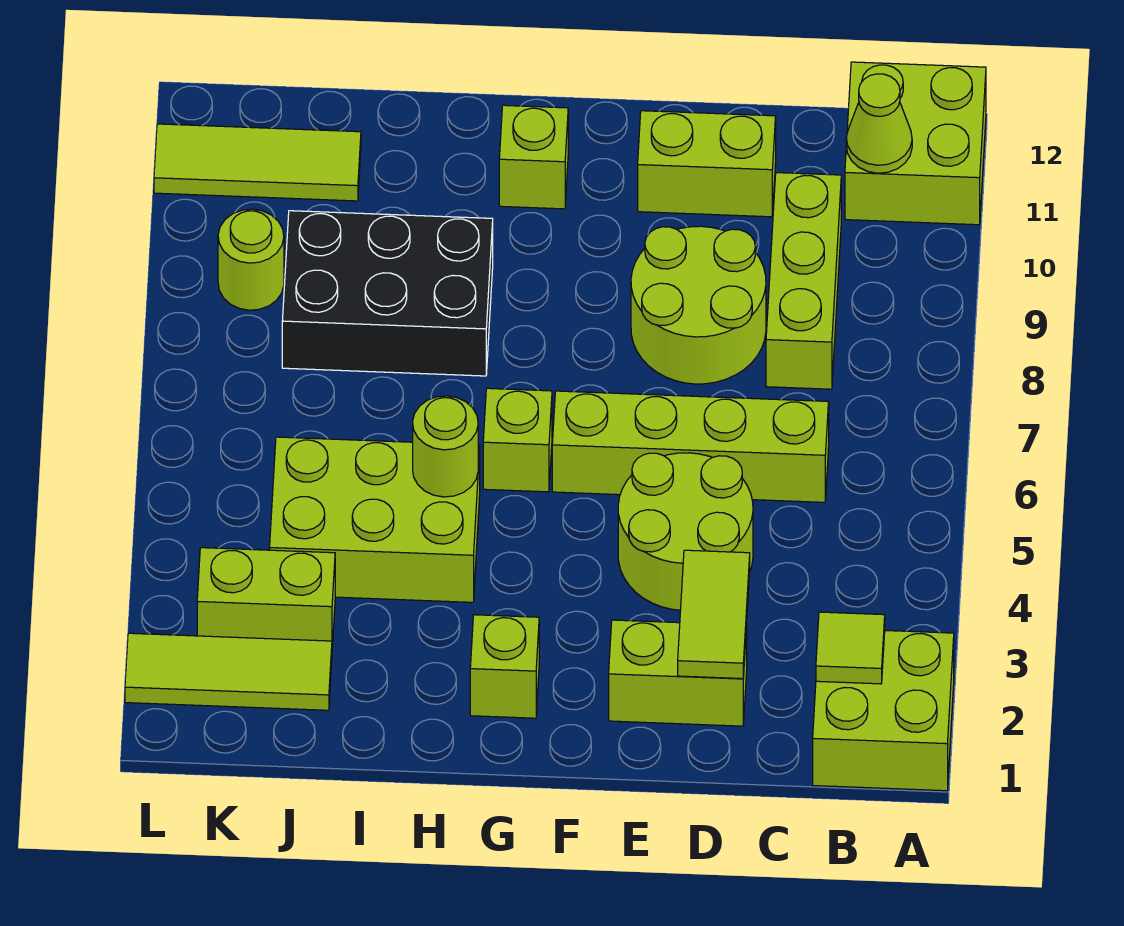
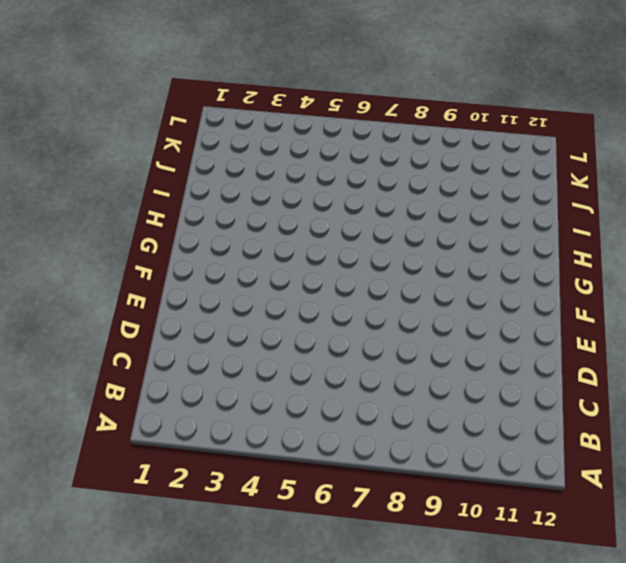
none -> lime brick A1:B2 level 1
none -> lime brick A11:B12 level 1
none -> lime brick C6:F6 level 1

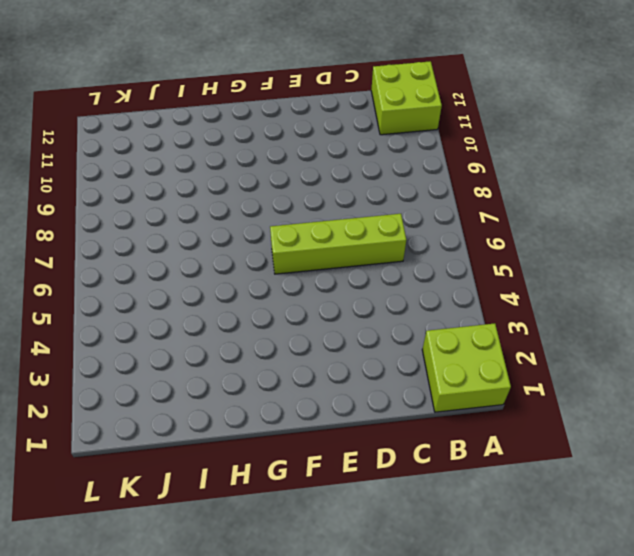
none -> lime brick C8:C10 level 1
none -> lime brick D2:E2 level 1
none -> lime round brick D4:E5 level 1

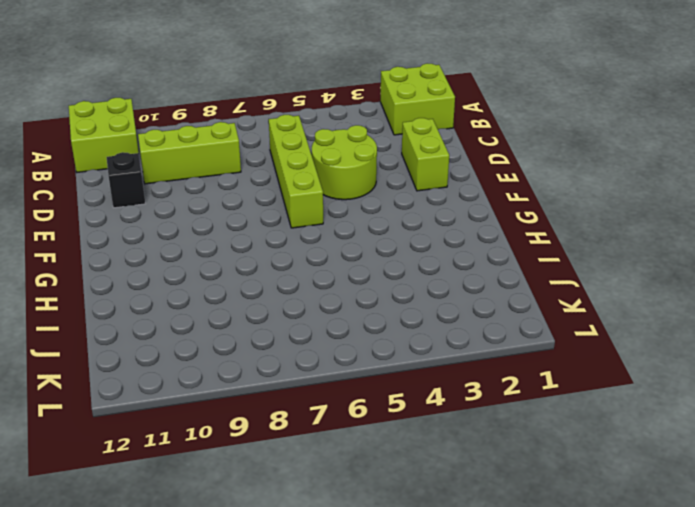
black brick D11 level 1 -> lime brick D11:E11 level 1
none -> lime round brick D8:E9 level 1
none -> lime brick G2 level 1
none -> lime brick G6 level 1

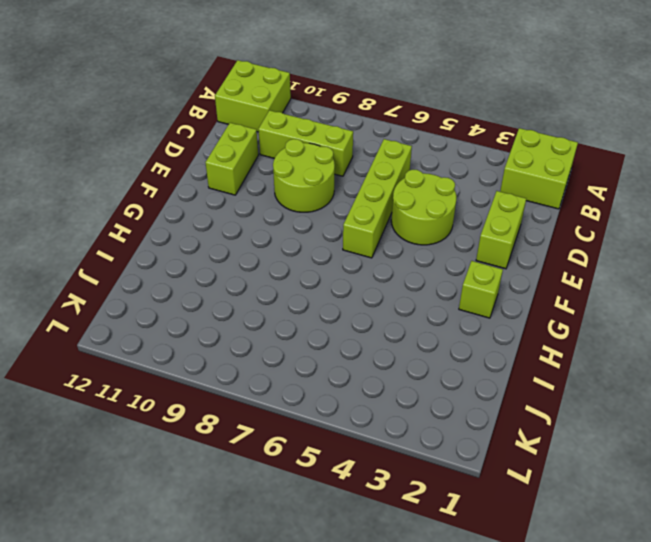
none -> lime brick G6 level 1
none -> lime brick G11 level 1
none -> lime brick H4:J5 level 1

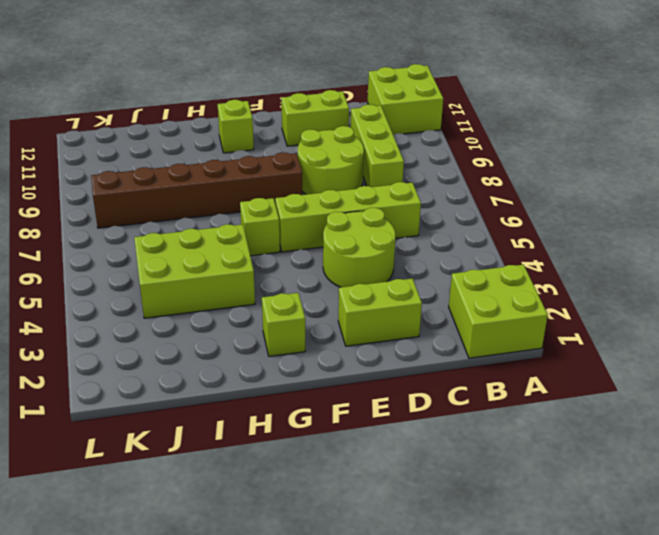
brown brick F8:K8 level 1 -> black brick H8:J9 level 1
none -> lime tile J2:L2 level 1
none -> lime brick J3:K3 level 1
none -> lime tile J11:L11 level 1

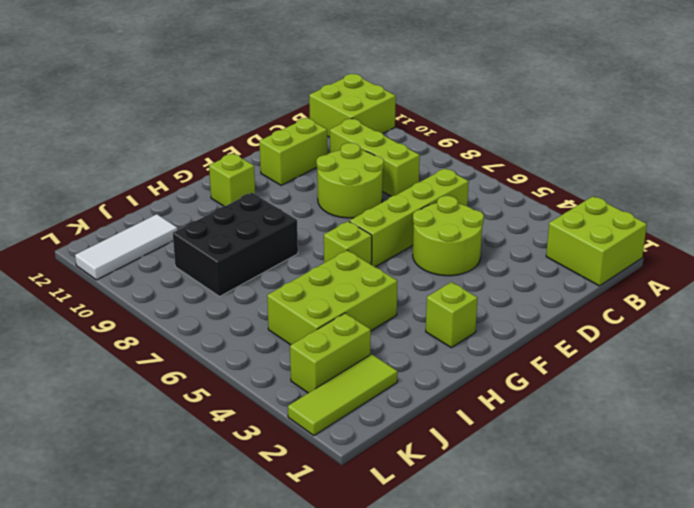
white tile J11:L11 level 1 -> lime tile J11:L11 level 1
none -> lime brick D2:E2 level 1
none -> lime round brick K9 level 1
none -> lime tile B2 level 2

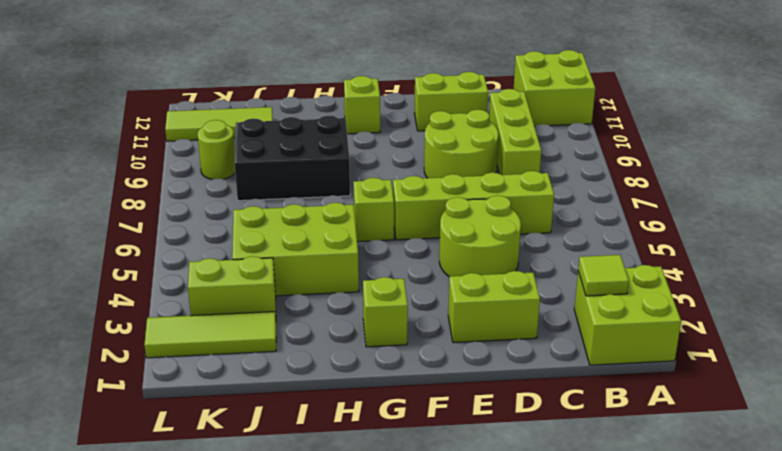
none -> lime cone B11 level 2
none -> lime tile D2:D3 level 2
none -> lime round brick H5 level 2

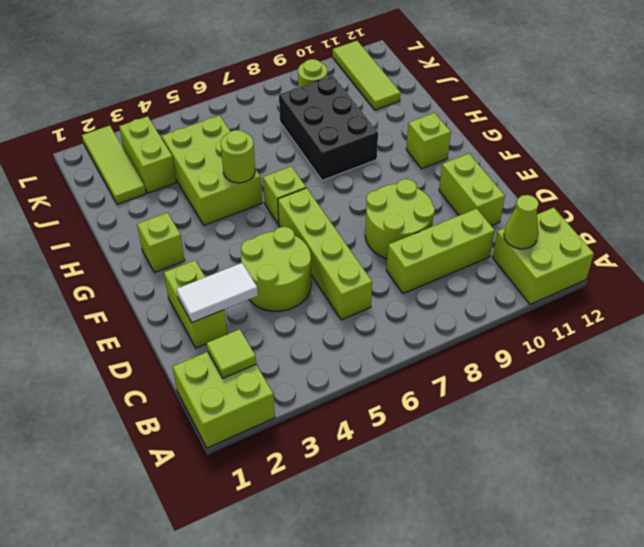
white tile D2:D3 level 2 -> lime tile D2:D3 level 2

